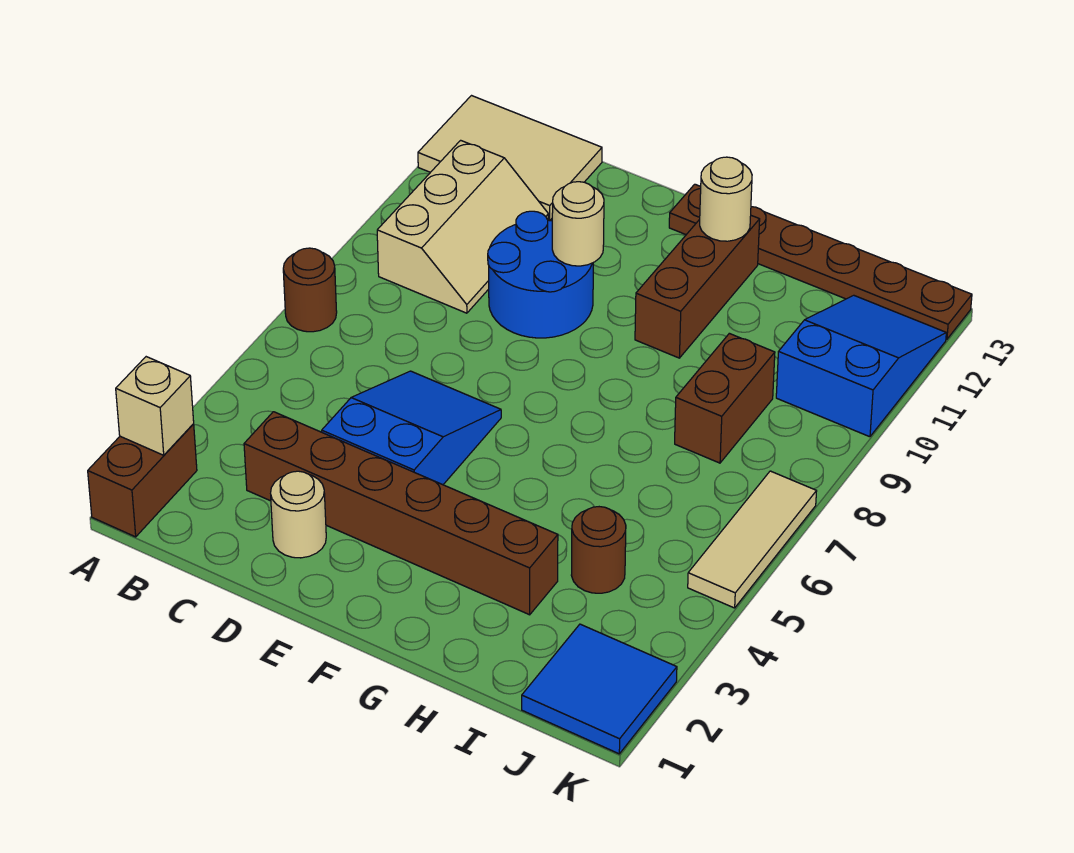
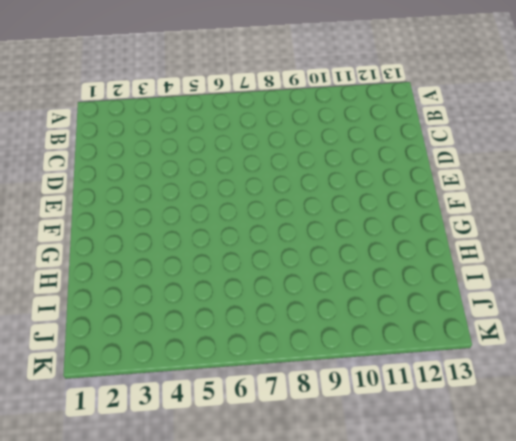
none -> brown brick A1:A2 level 1
none -> brown round brick A7 level 1
none -> tan tile A12:C13 level 1

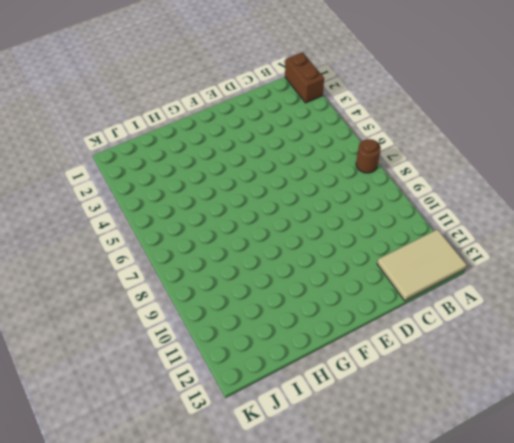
none -> tan slope B9:C11 level 1 top B
none -> brown brick C3:H3 level 1
none -> tan round brick D2 level 1

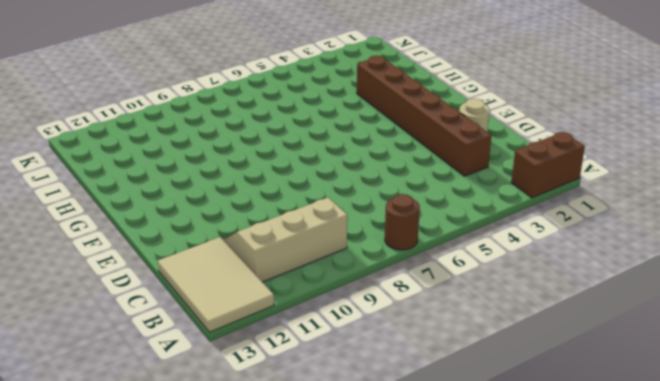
none -> blue slope D4:E6 level 1 top 4
none -> blue round brick D9:E10 level 1
none -> brown plate F13:K13 level 1

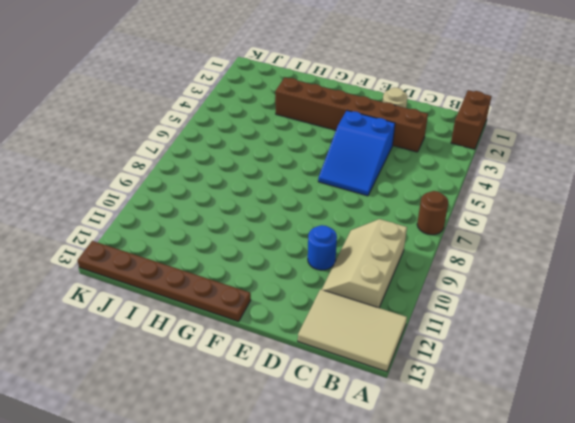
blue round brick D10 level 1 -> blue round brick D9:E10 level 1
none -> brown brick G10:G12 level 1
none -> brown round brick I4 level 1
none -> brown brick I8:I9 level 1

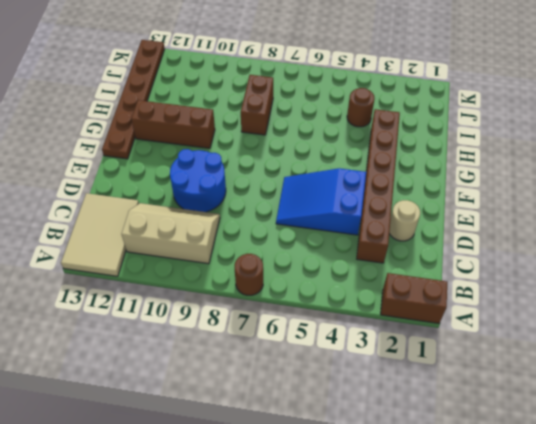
brown brick H8:I8 level 1 -> brown brick I8:I9 level 1
none -> blue tile J1:K2 level 1
none -> blue slope J10:K12 level 1 top 10
none -> tan tile K5:K7 level 1

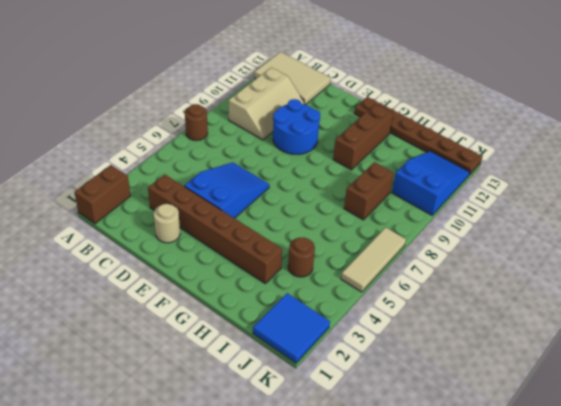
none -> tan brick A2 level 2
none -> tan round brick E10 level 2
none -> tan round brick G12 level 2

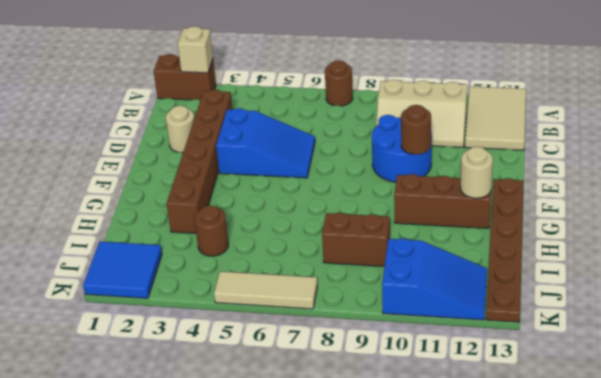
brown round brick E10 level 2 -> tan round brick E10 level 2

